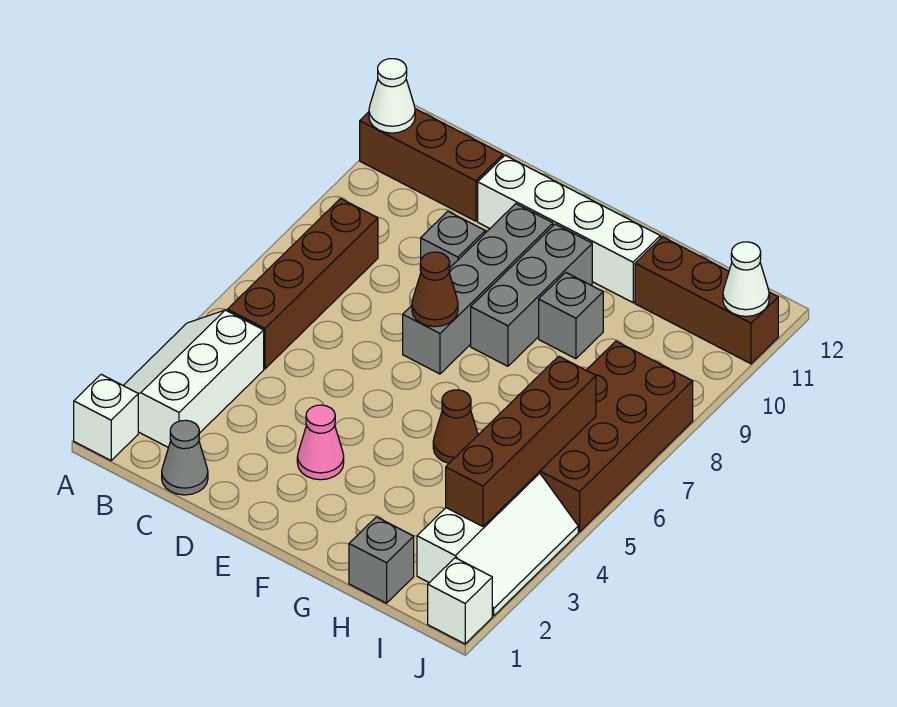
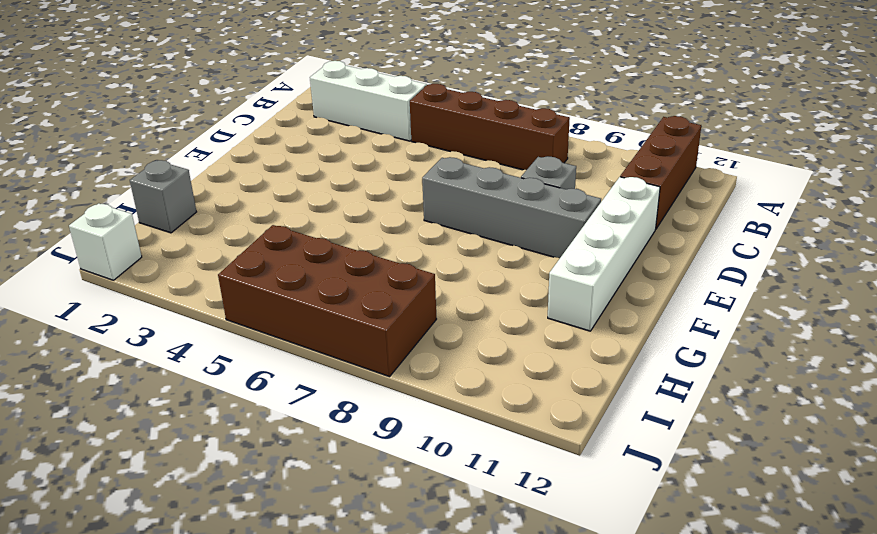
none -> white brick A1 level 1
none -> grey cone C1 level 1
none -> pink cone E3 level 1

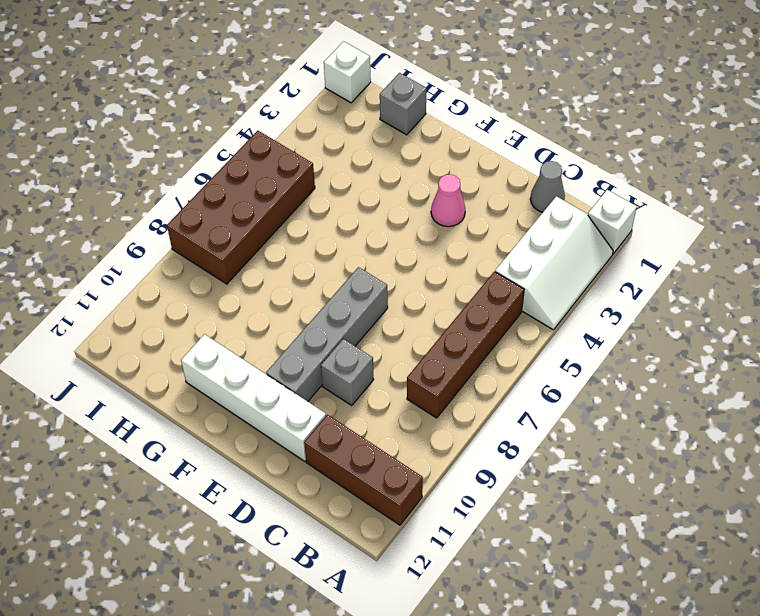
none -> grey brick F8:F10 level 1
none -> brown cone G5 level 1
none -> grey brick G9 level 1

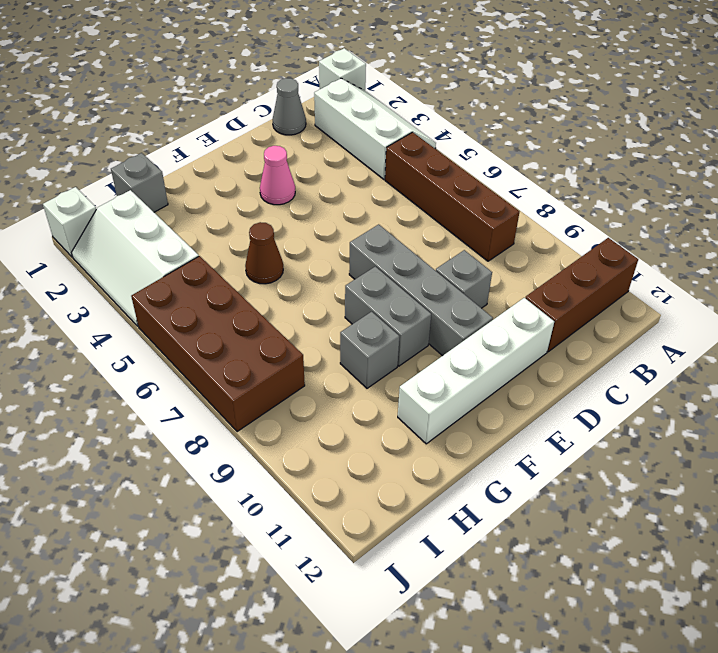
grey brick F8:F9 level 1 -> grey brick F8:F10 level 1
none -> brown brick H11:J11 level 1
none -> white cone A11 level 2
none -> brown cone E7 level 2

